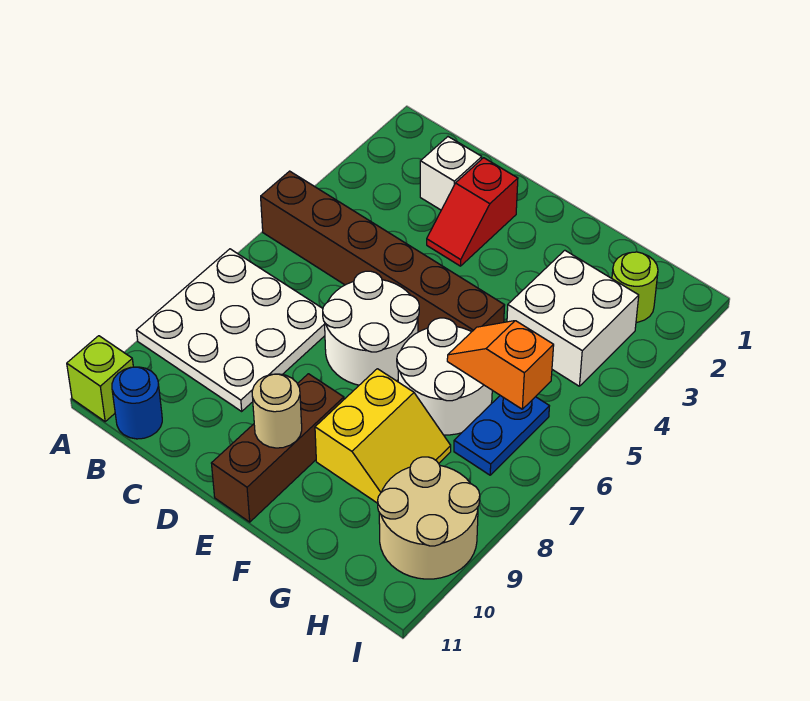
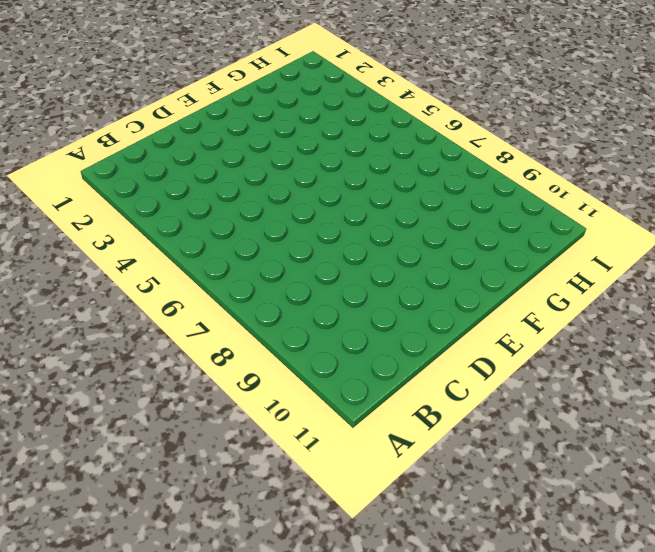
none -> brown brick A5:F5 level 1
none -> white plate A7:C9 level 1
none -> lime brick A11 level 1

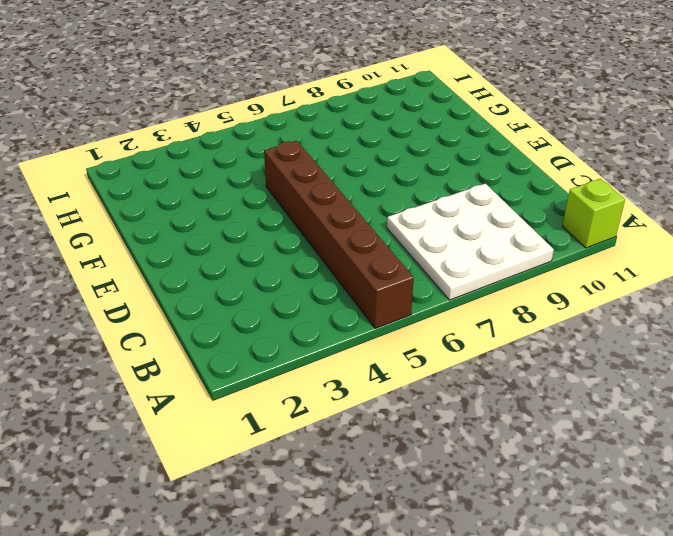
none -> blue round brick B11 level 1
none -> white brick C2 level 1
none -> red slope D2:D3 level 1 top 2

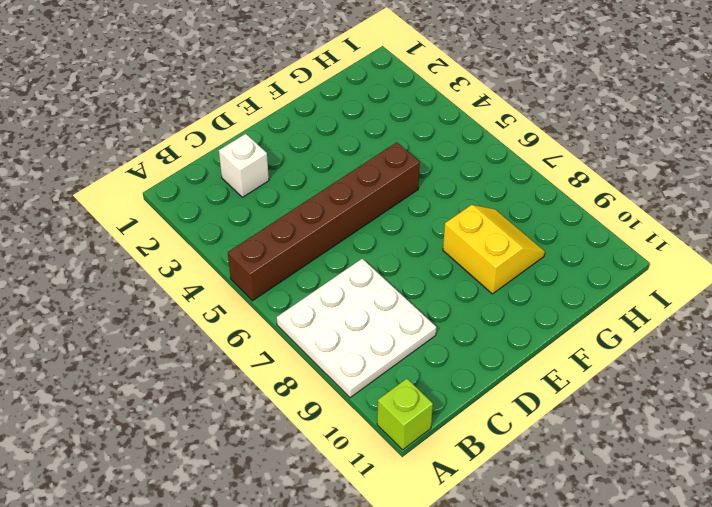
none -> blue round brick B11 level 1
none -> red slope D2:D3 level 1 top 2
none -> white round brick D6:E7 level 1

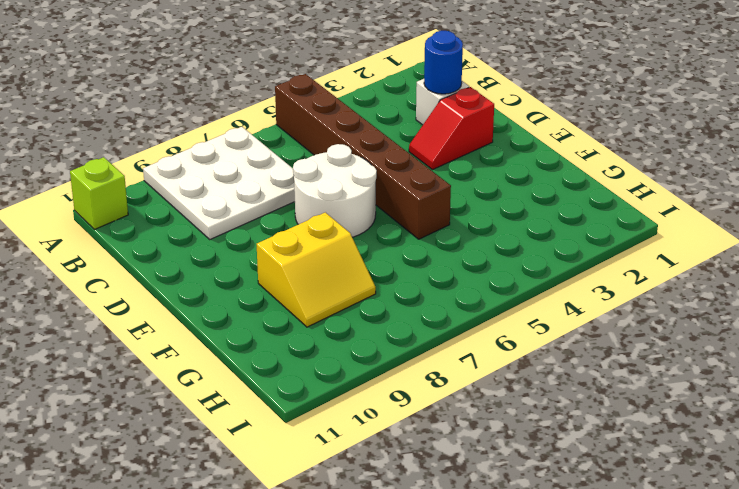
blue round brick C2 level 2 -> blue round brick B11 level 1
none -> brown brick E9:E11 level 1
none -> white round brick F6:G7 level 1
none -> white brick G3:H4 level 1

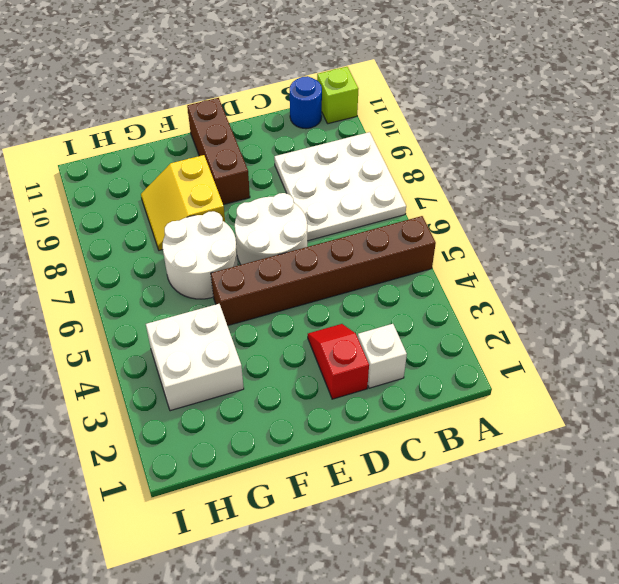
none -> lime round brick H2 level 1
none -> blue plate H6:H7 level 1
none -> tan round brick H9:I10 level 1

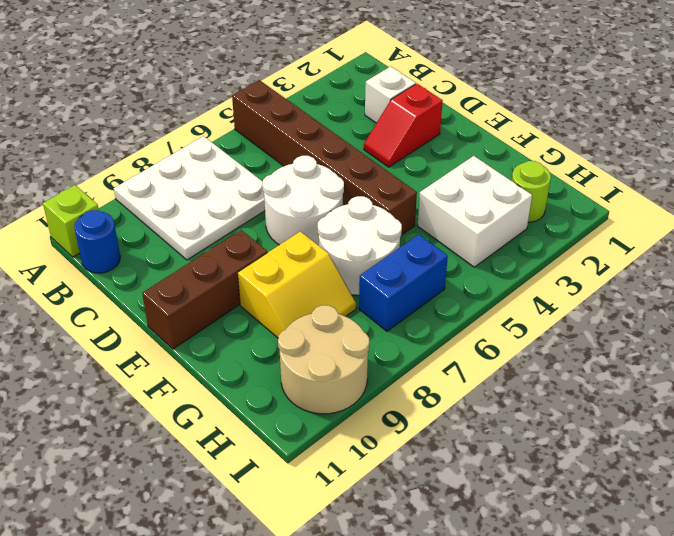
blue brick H6:H7 level 1 -> blue plate H6:H7 level 1
none -> tan round brick E10 level 2
none -> orange slope G6:H6 level 2 top H

